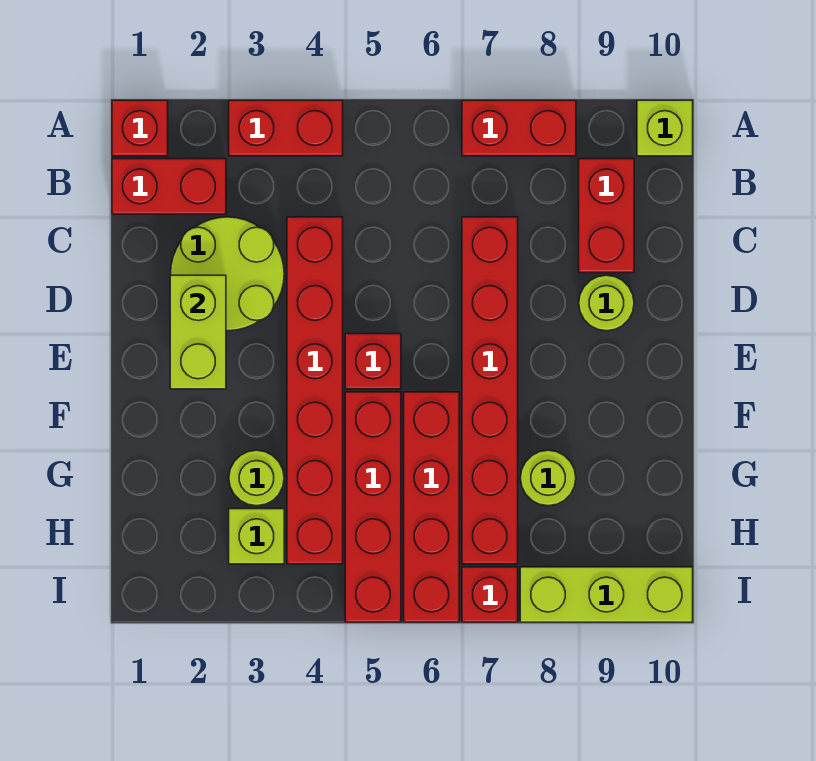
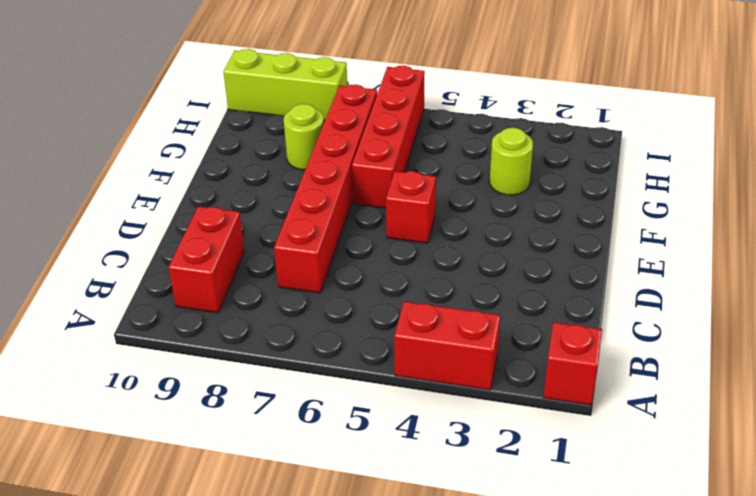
none -> red brick A7:A8 level 1
none -> lime brick A10 level 1
none -> red brick B1:B2 level 1

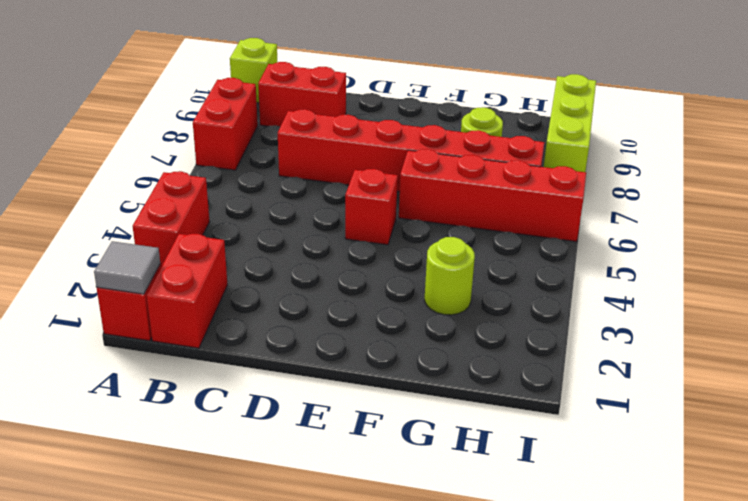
grey tile A1 level 2 -> none
none -> lime round brick C2:D3 level 1
none -> red brick C4:H4 level 1
none -> lime round brick D9 level 1

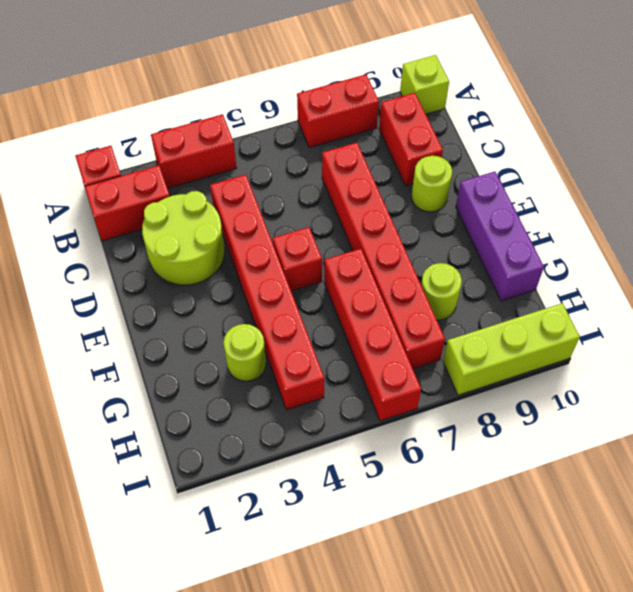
purple brick E10:G10 level 1 -> none
none -> red brick F5:I5 level 1
none -> lime brick H3 level 1
none -> red brick I7 level 1

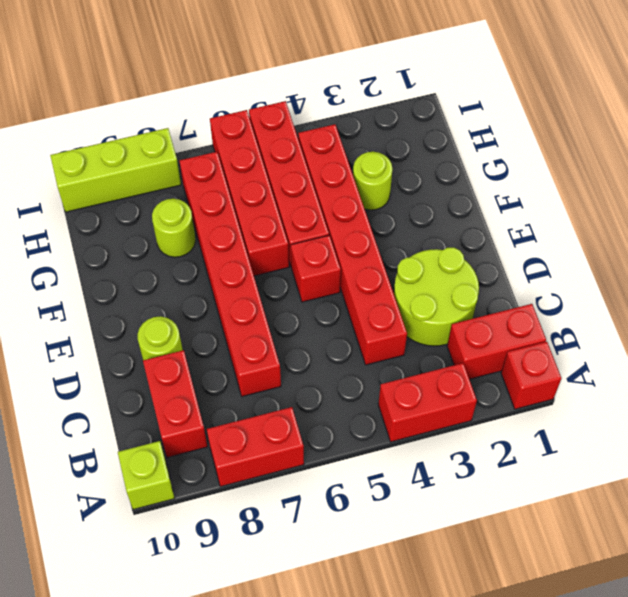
none -> lime brick H3 level 1
none -> red brick I7 level 1
none -> lime brick D2:E2 level 2

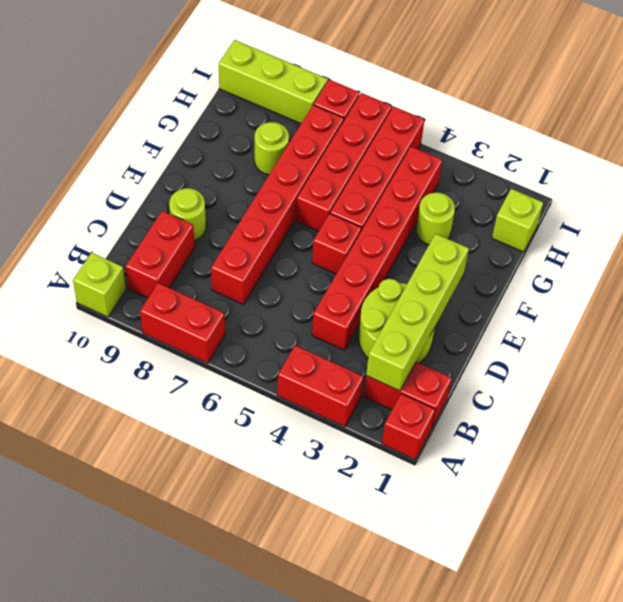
lime brick B2:E2 level 2 -> lime brick D2:E2 level 2
lime brick H1 level 1 -> lime brick H3 level 1

